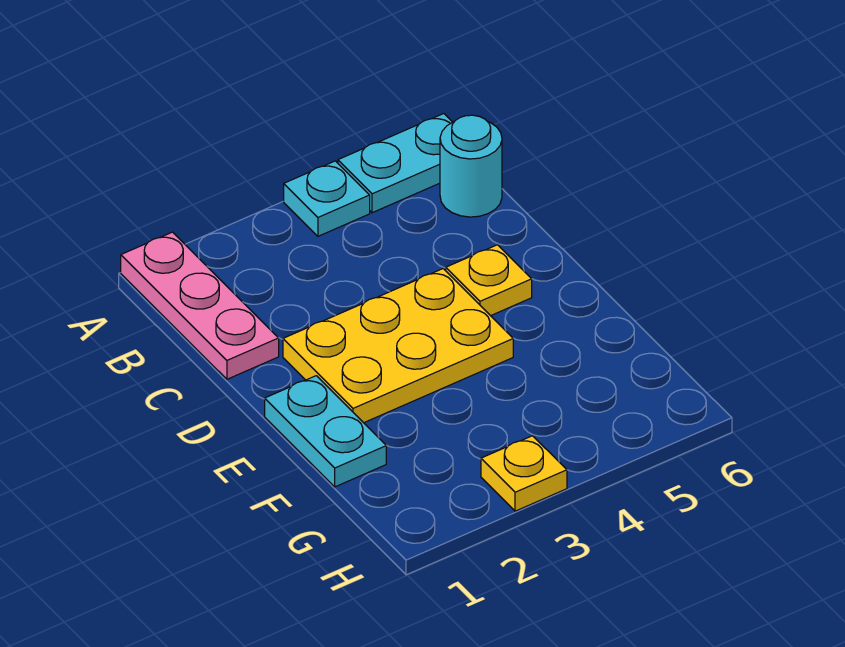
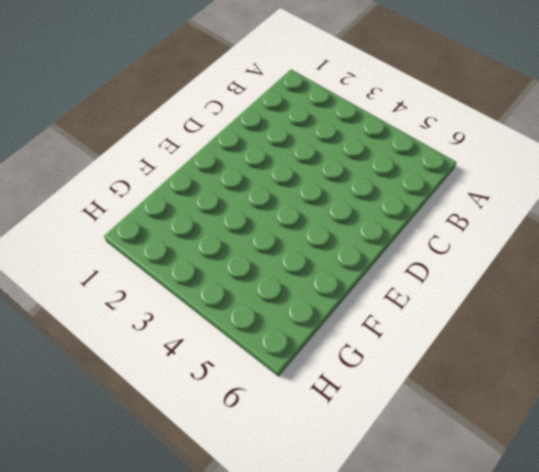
none -> pink plate A1:C1 level 1
none -> cyan plate A4 level 1

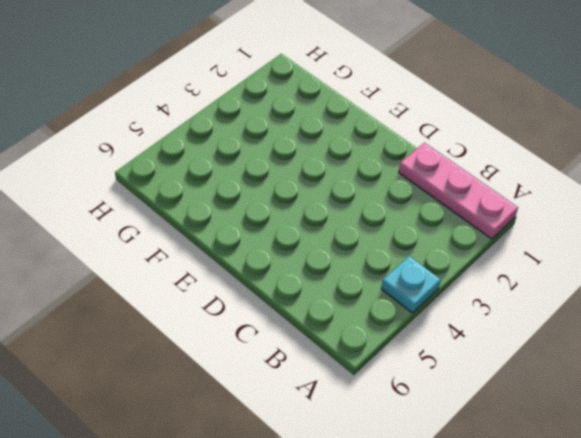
none -> cyan plate A5:A6 level 1
none -> cyan round brick B6 level 1

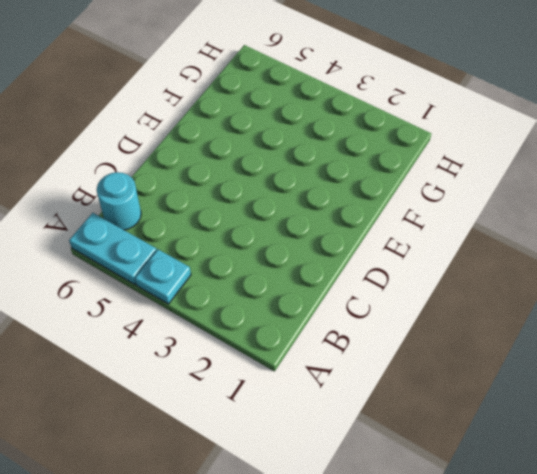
none -> pink plate A1:C1 level 1
none -> yellow plate D2:E4 level 1

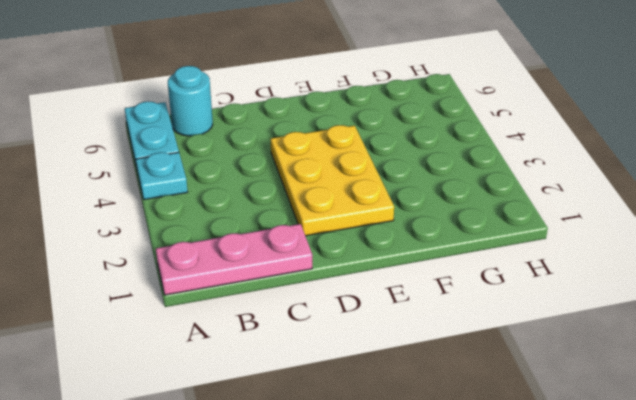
none -> yellow plate D5 level 1
none -> cyan plate E1:F1 level 1

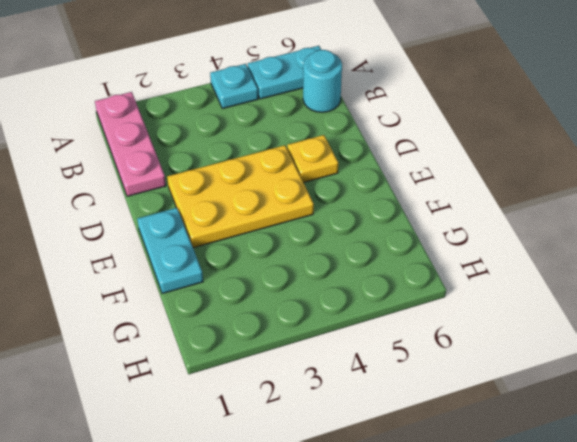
none -> yellow plate H3 level 1

